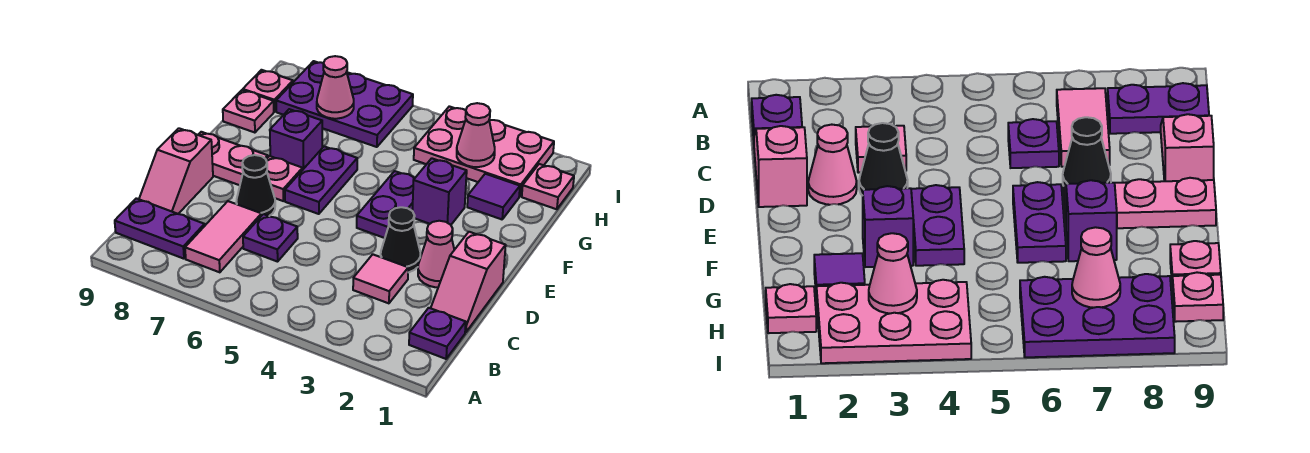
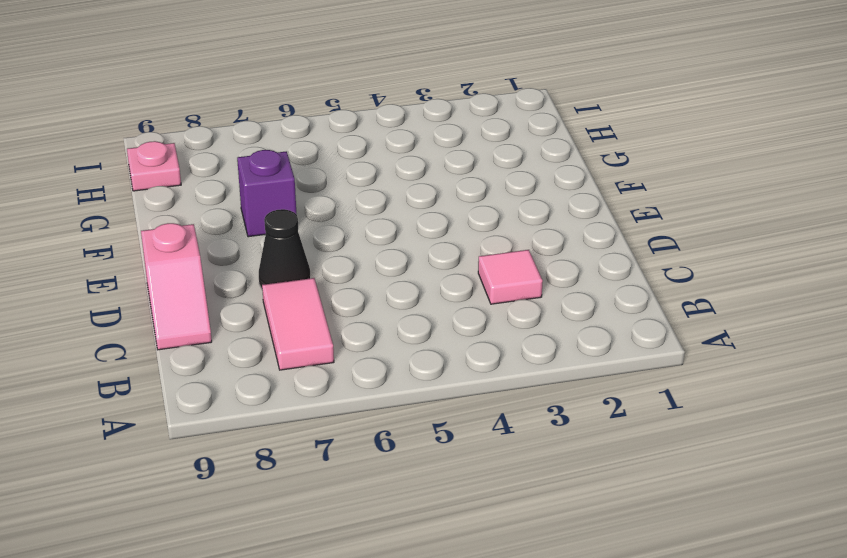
none -> purple plate B1 level 1
none -> purple plate B8:B9 level 1
none -> pink slope C1:D1 level 1 top D

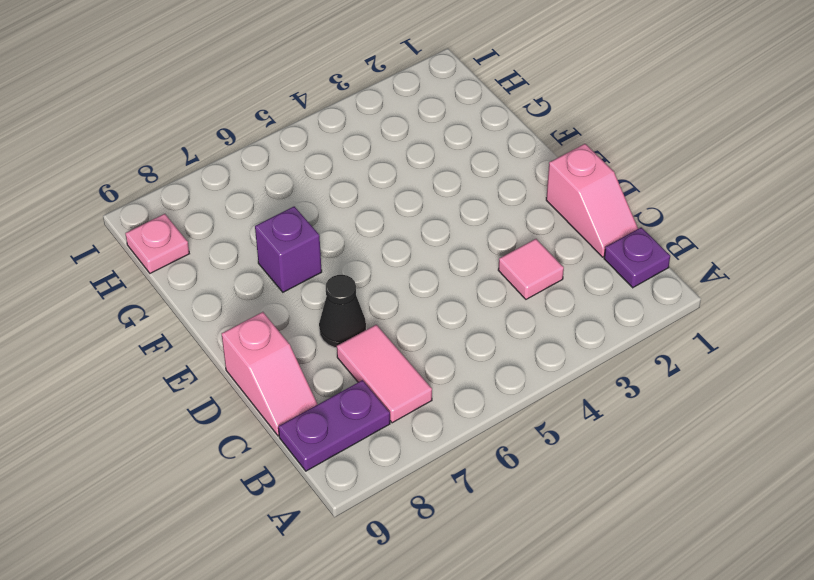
none -> purple plate C6 level 1
none -> pink cone D2 level 1
none -> black cone D3 level 1

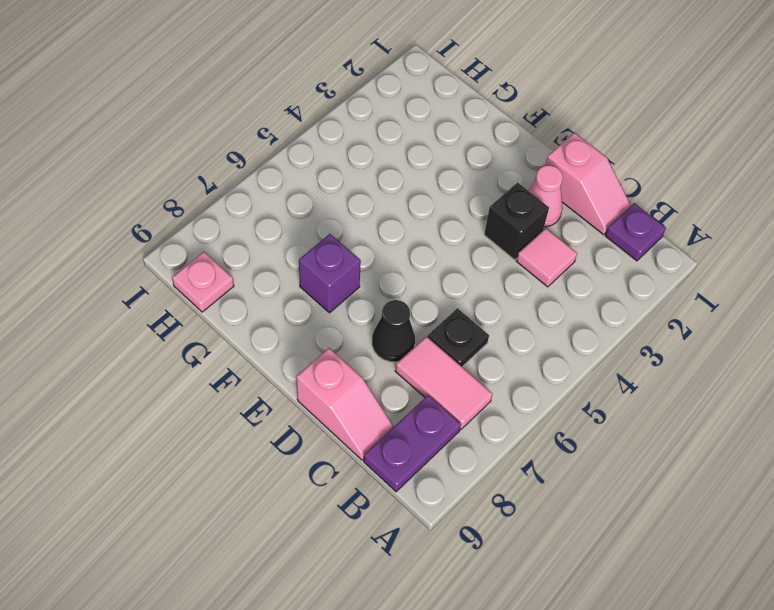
black plate C6 level 1 -> purple plate C6 level 1
black brick D3 level 1 -> black cone D3 level 1
none -> purple plate E4:F4 level 1
none -> purple plate E6:F6 level 1
none -> pink plate E7 level 1

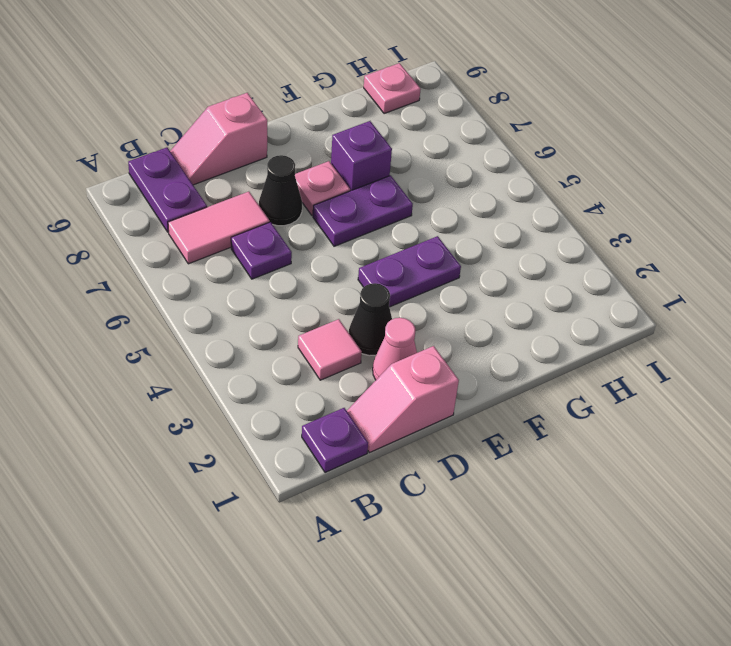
none -> pink plate E8:E9 level 1
none -> purple brick F3 level 1
none -> purple tile G2 level 1

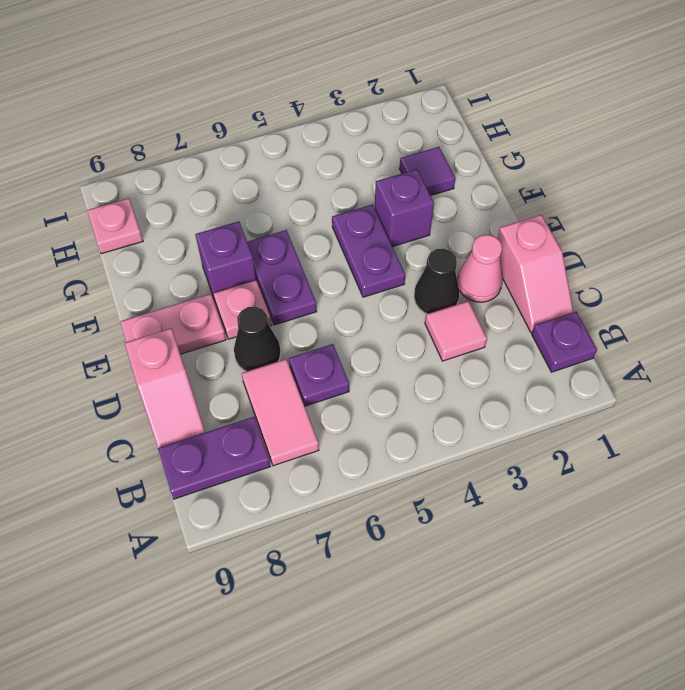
none -> pink plate G9 level 1
none -> pink plate H1 level 1
none -> pink plate H2:I4 level 1

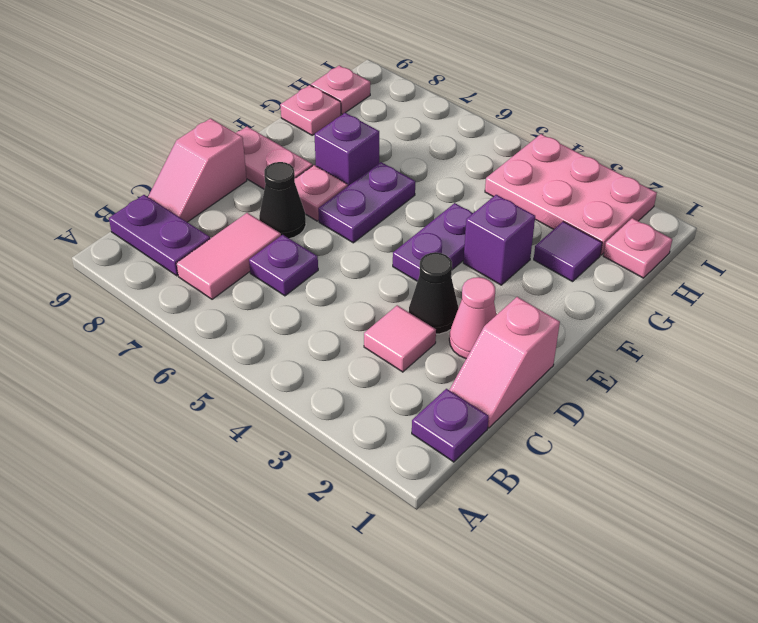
none -> purple plate H6:I8 level 1
none -> pink cone H3 level 2
none -> pink cone H7 level 2

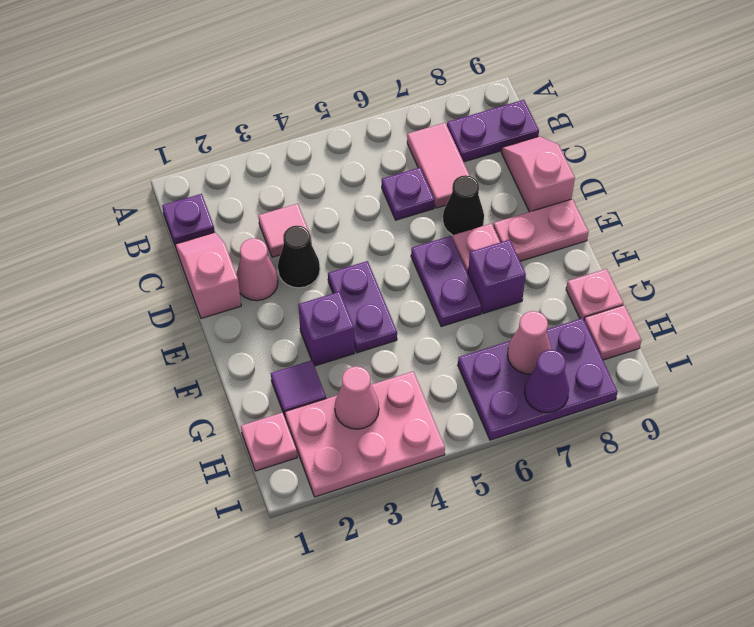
purple cone I7 level 2 -> none

